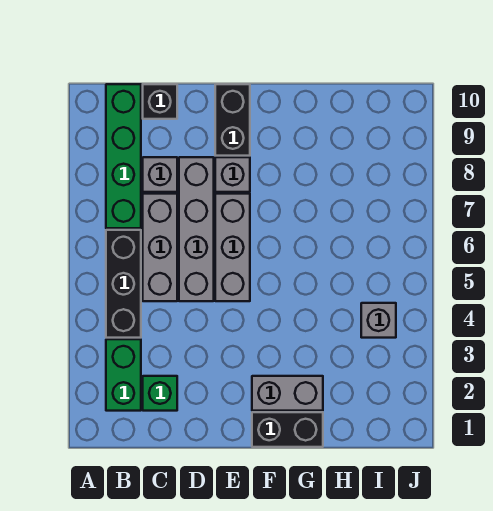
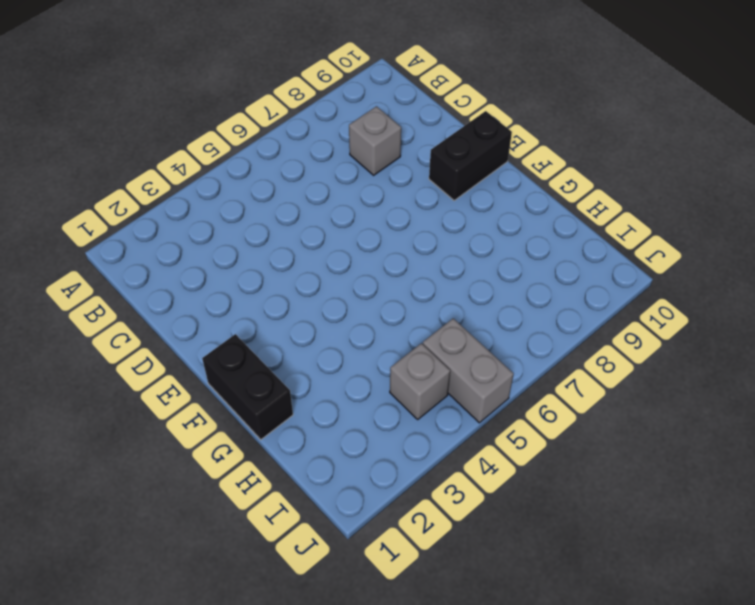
grey brick I5:J5 level 1 -> grey brick F2:G2 level 1
none -> green brick B2:B3 level 1
none -> black brick B4:B6 level 1
none -> green brick B7:B10 level 1

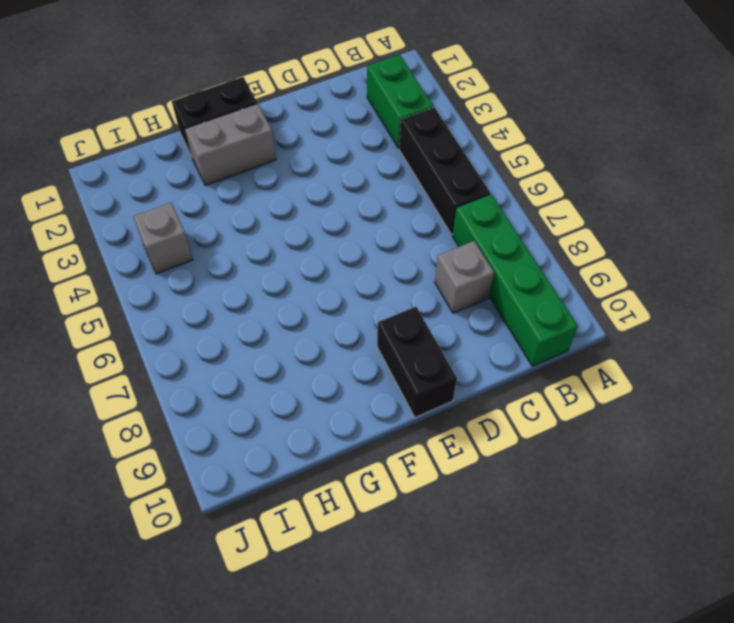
none -> green brick C2 level 1
none -> grey brick C5:C7 level 1
none -> black brick C10 level 1

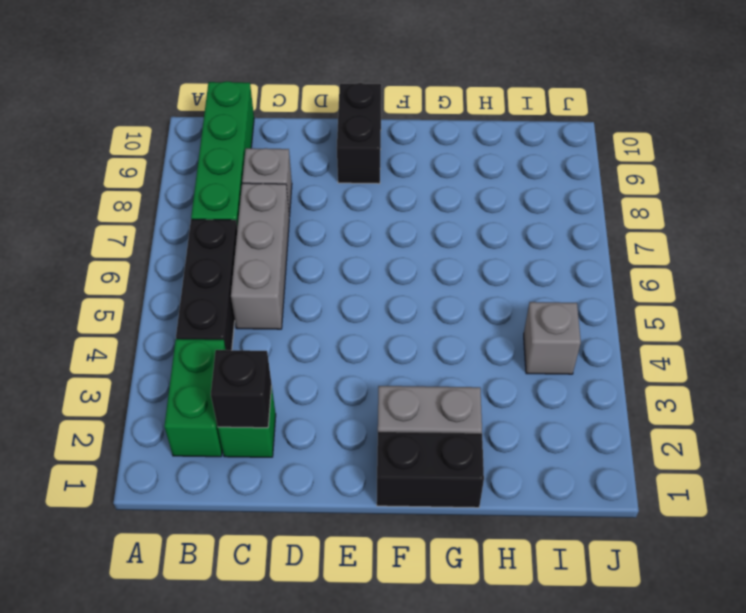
black brick C2 level 2 -> black brick C10 level 1
none -> grey brick D5:D8 level 1
none -> grey brick E5:E7 level 1
none -> grey brick E8 level 1

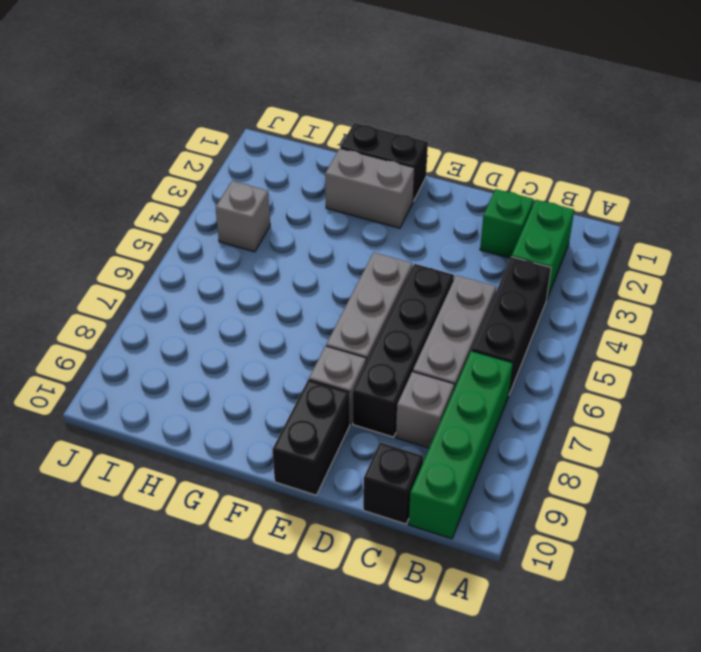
black brick D5:D8 level 1 -> grey brick D5:D8 level 1

